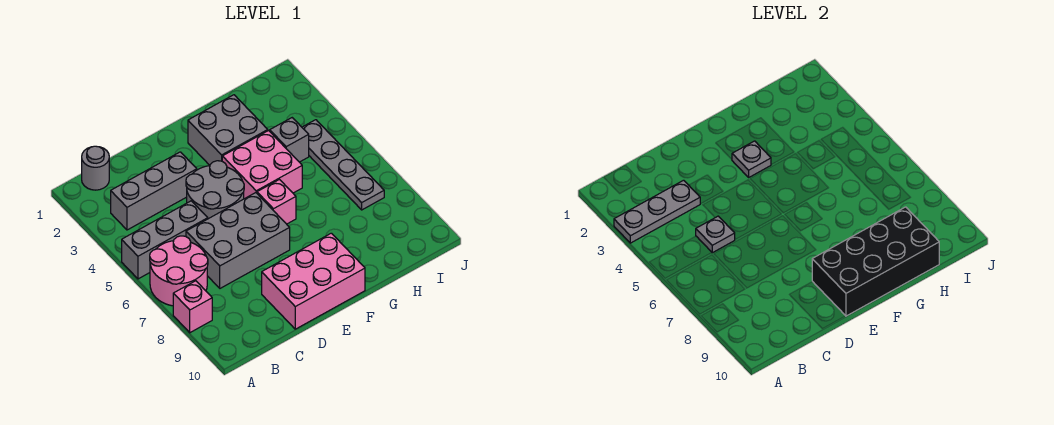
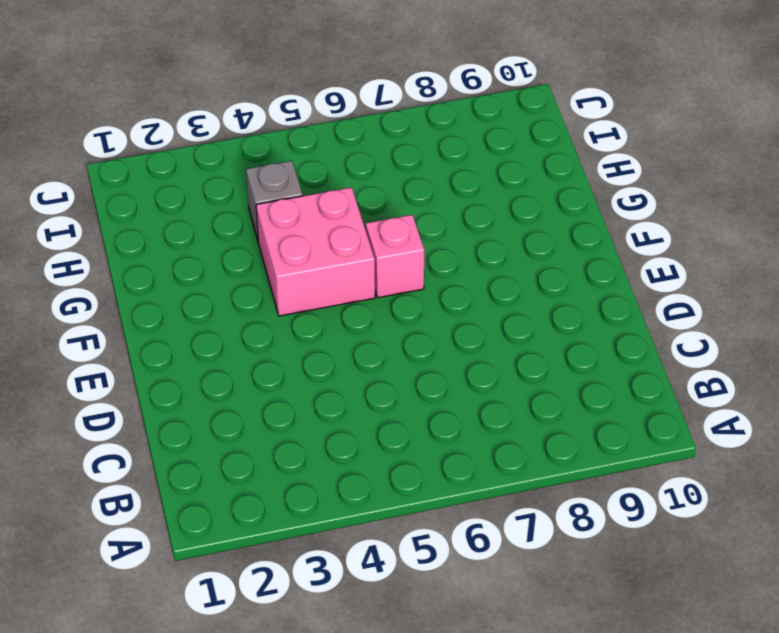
none -> grey brick A5:C5 level 1
none -> pink round brick A6:B7 level 1
none -> pink brick A8 level 1

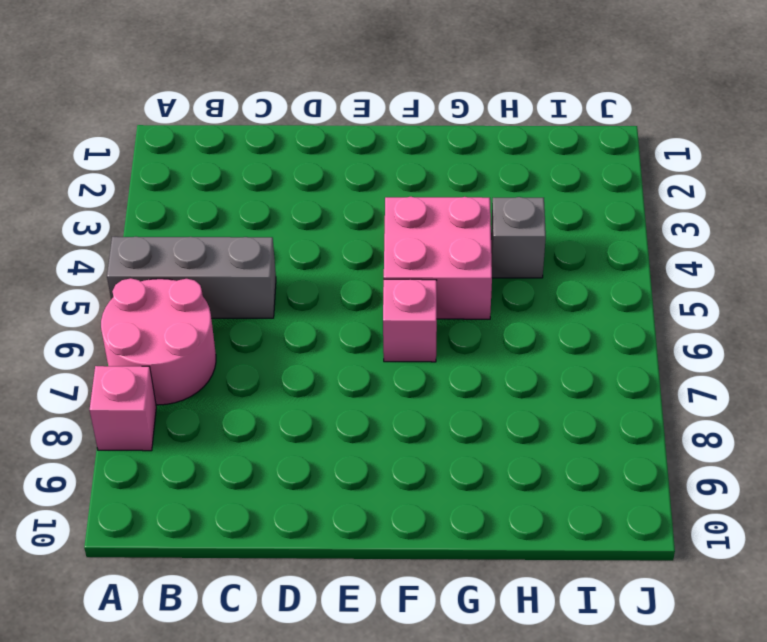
none -> grey round brick B1 level 1
none -> grey brick B3:D3 level 1
none -> grey brick C6:E7 level 1

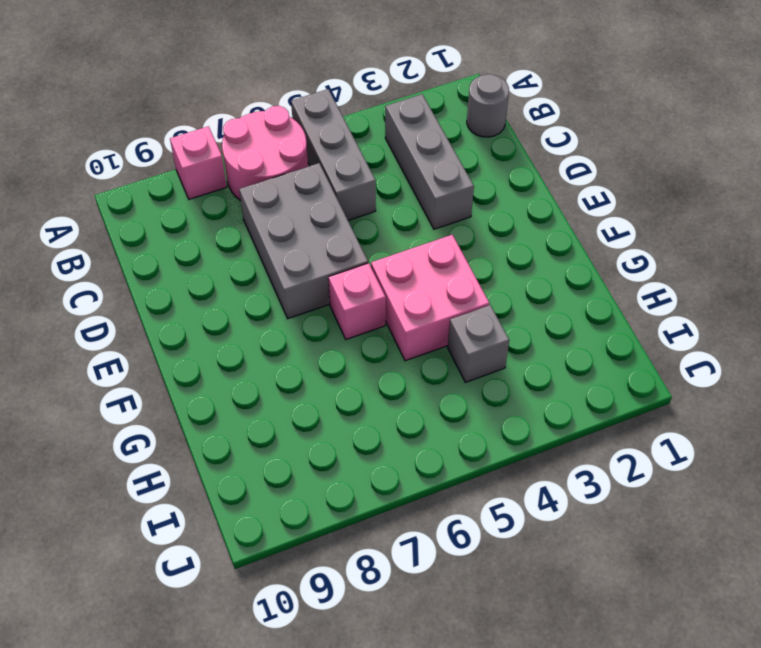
none -> grey round brick D4:E5 level 1
none -> pink brick D9:F10 level 1
none -> grey brick F2:G3 level 1

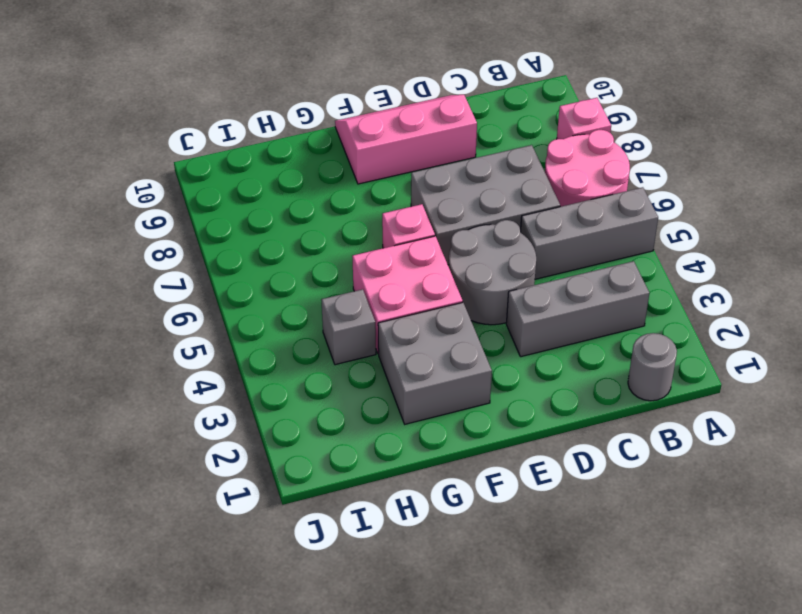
pink slope D9:F10 level 1 top 9 -> pink brick D9:F10 level 1
none -> grey plate I4:I7 level 1
none -> grey plate A3:C3 level 2
none -> grey plate C5 level 2

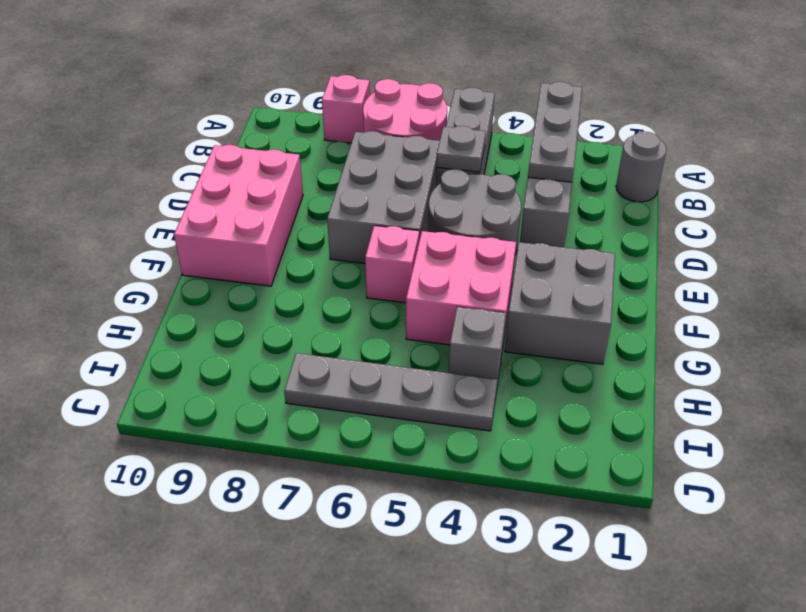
none -> black brick E9:H10 level 2
none -> grey plate F3 level 2

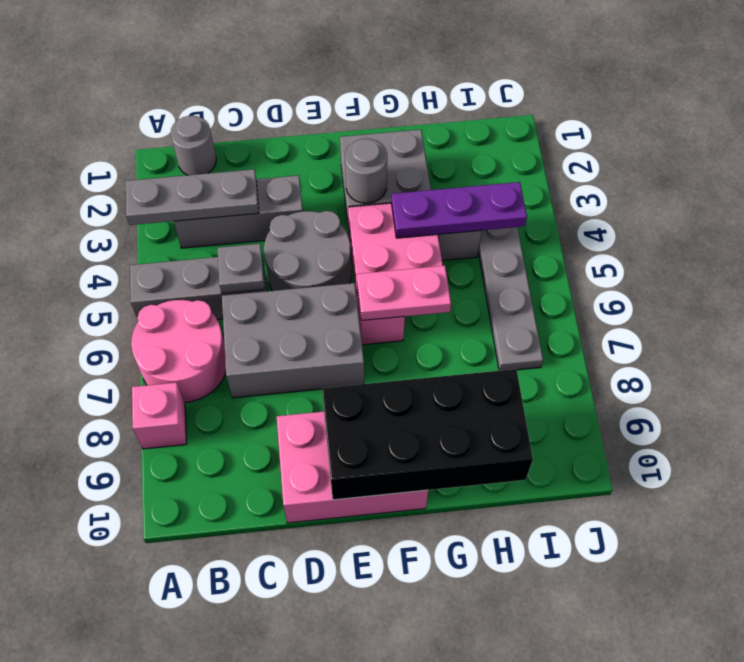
grey round brick F3 level 2 -> grey plate F3 level 2
pink plate F6:G6 level 2 -> none
purple plate G4:I4 level 2 -> none

